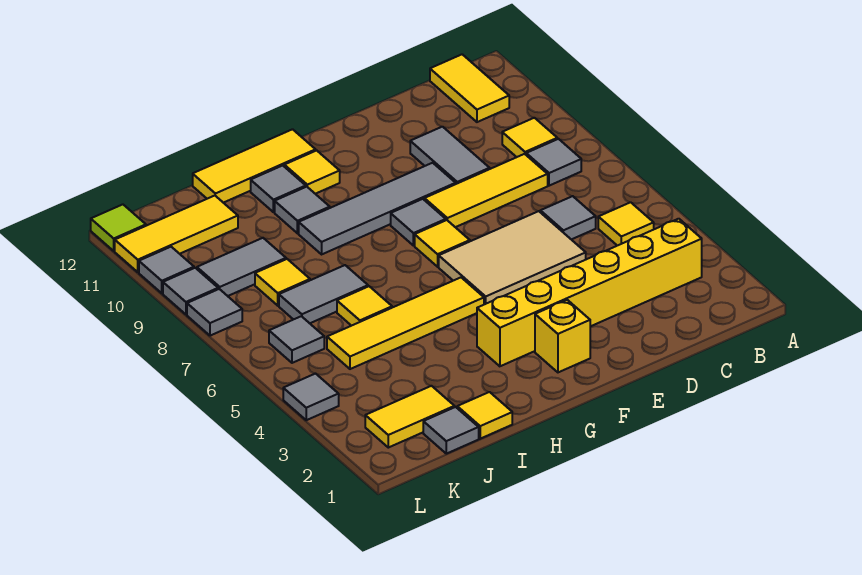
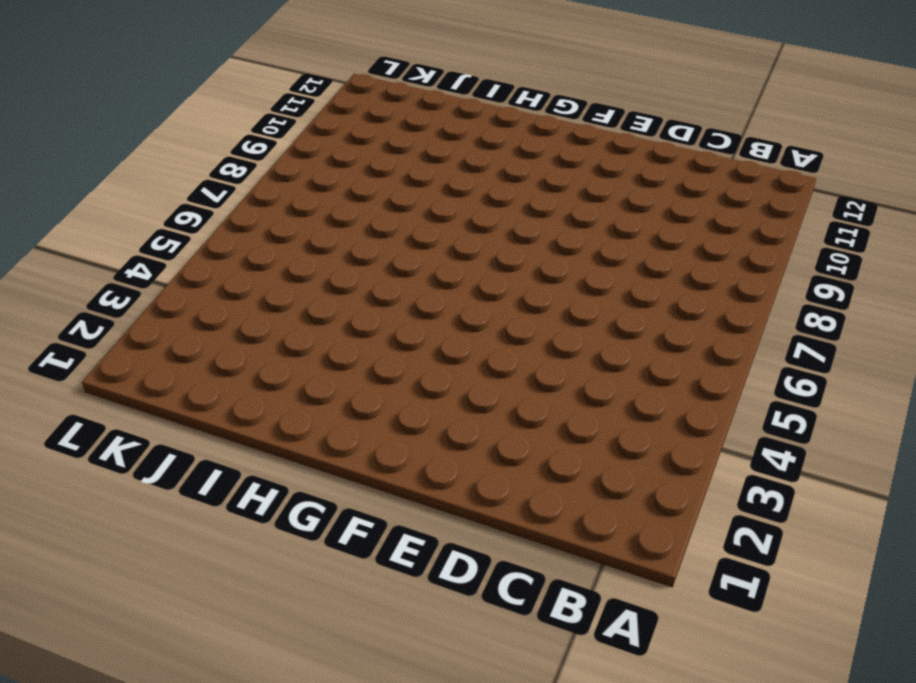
none -> yellow brick B3:G3 level 1
none -> yellow tile B5 level 1
none -> grey tile B8 level 1
none -> yellow tile B9 level 1

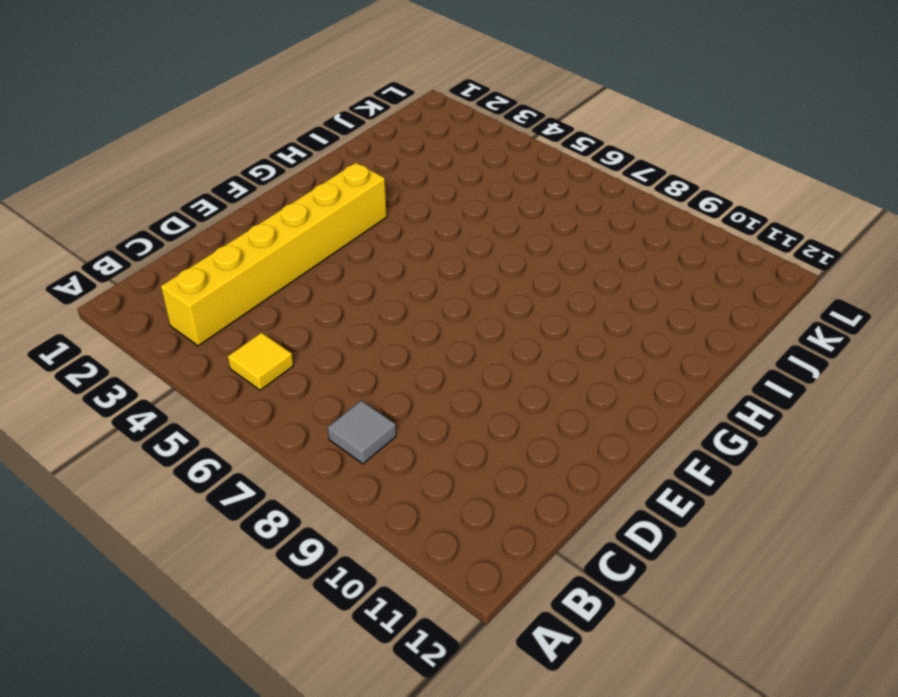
none -> yellow tile B9 level 1
none -> yellow tile B11:B12 level 1
none -> grey tile C6 level 1
none -> yellow tile C8:E8 level 1

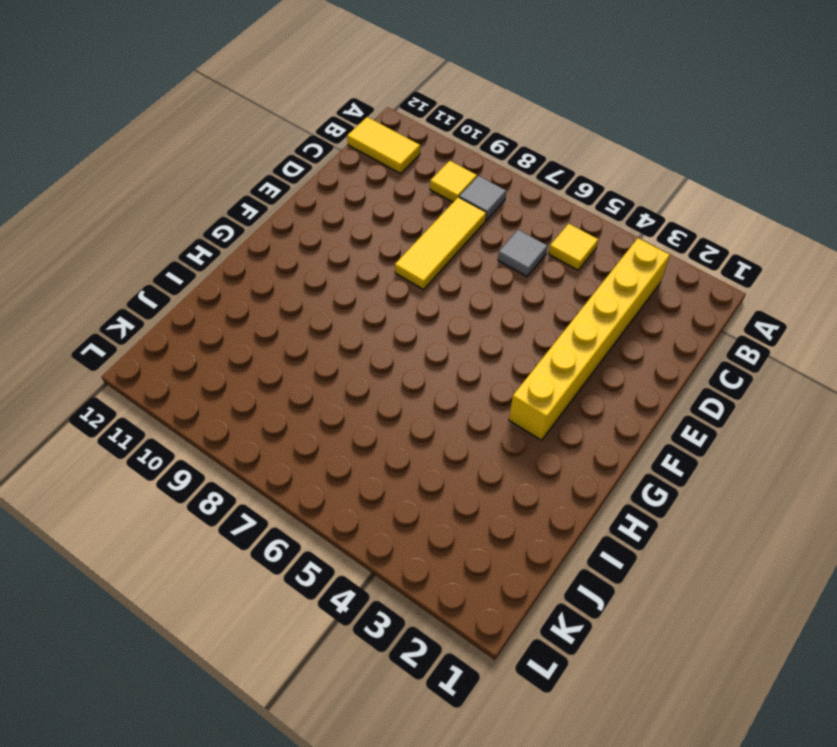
none -> tan tile D5:F6 level 1
none -> grey tile D9:D10 level 1
none -> grey tile E9:H9 level 1
none -> yellow brick F2 level 1

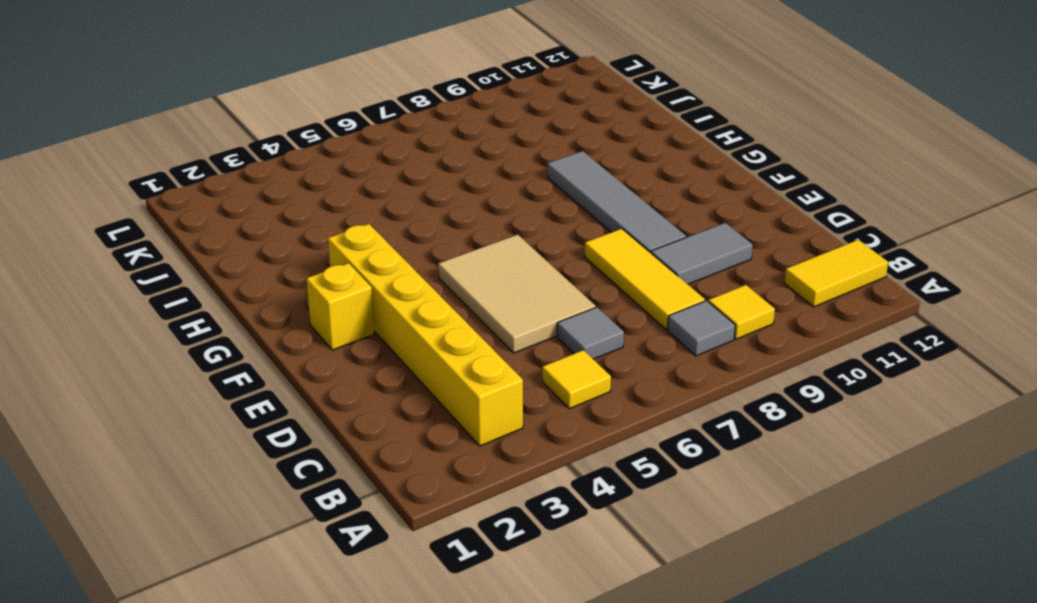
none -> yellow tile F7 level 1
none -> grey tile F8 level 1
none -> yellow tile G5:J5 level 1
none -> yellow tile G11 level 1

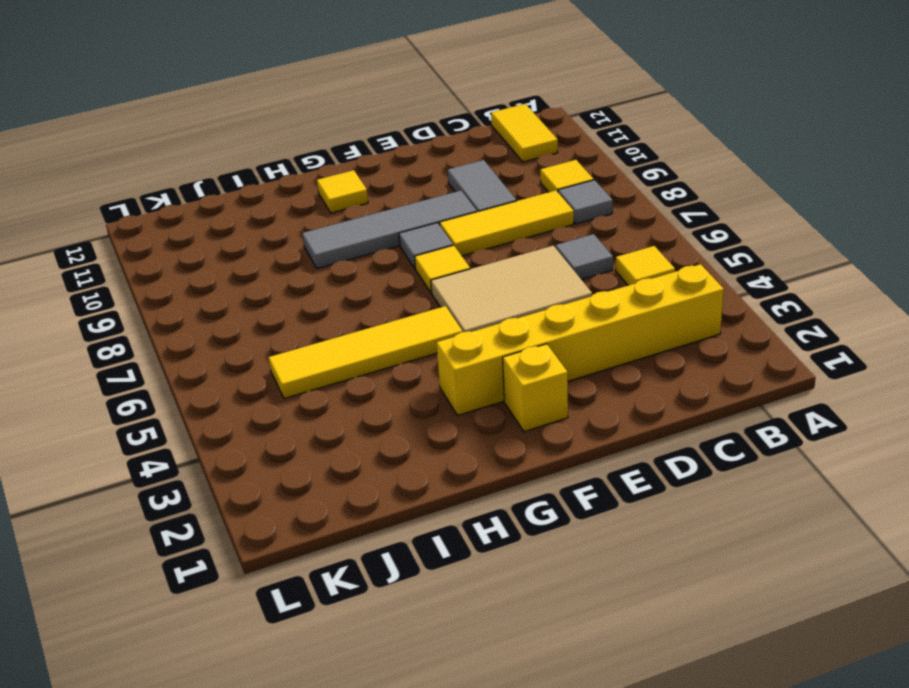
none -> yellow tile G12:I12 level 1
none -> grey tile H10 level 1
none -> grey tile H11 level 1
none -> yellow tile I1 level 1

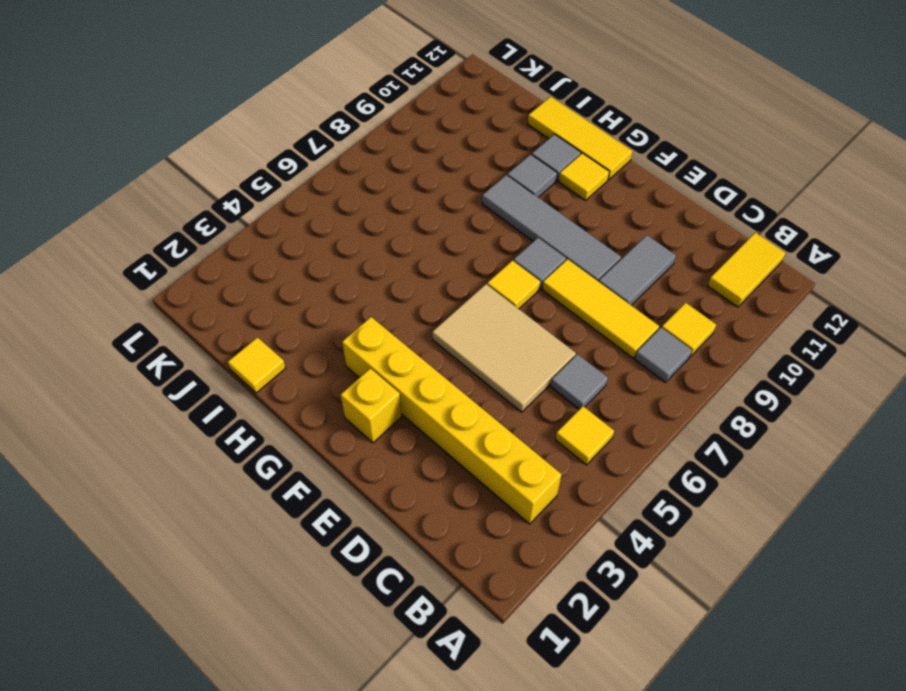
none -> yellow tile G5:J5 level 1
none -> yellow tile I6 level 1
none -> grey tile I7:J7 level 1
none -> grey tile J1 level 1

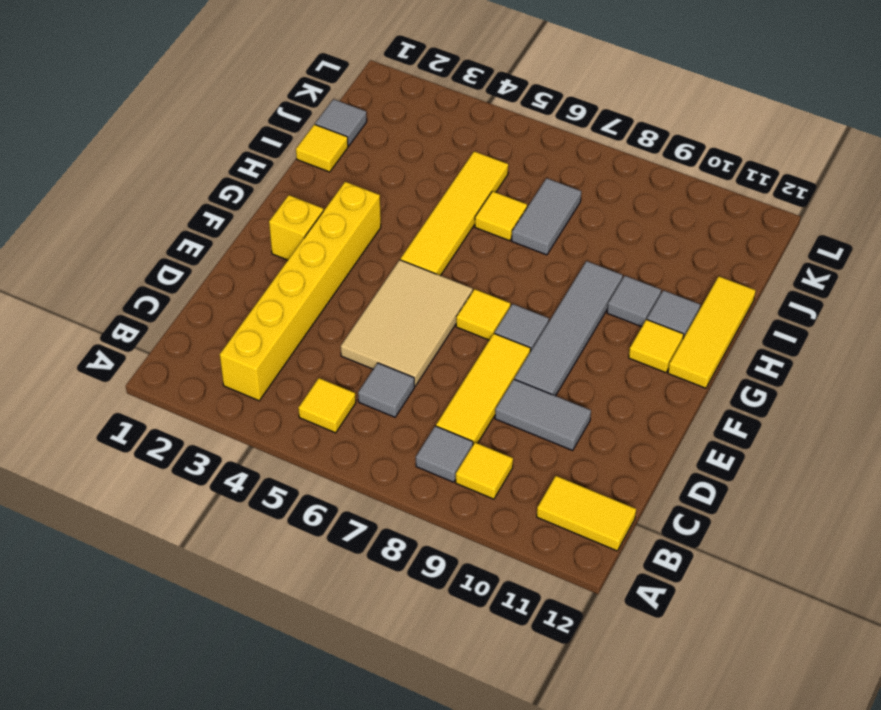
none -> yellow tile J2:K2 level 1
none -> yellow tile J8 level 1
none -> grey tile J9:K9 level 1
none -> yellow tile J11:L11 level 1

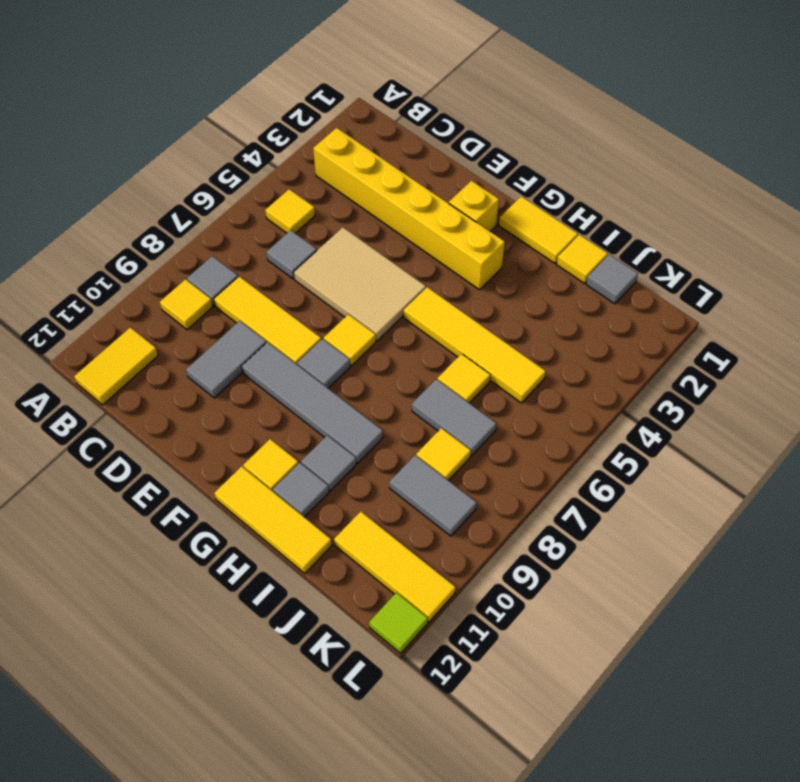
yellow tile G1:H1 level 1 -> yellow tile J2:K2 level 1
none -> grey tile K6 level 1
none -> grey tile L4 level 1
none -> grey tile L8 level 1
none -> grey tile L9 level 1

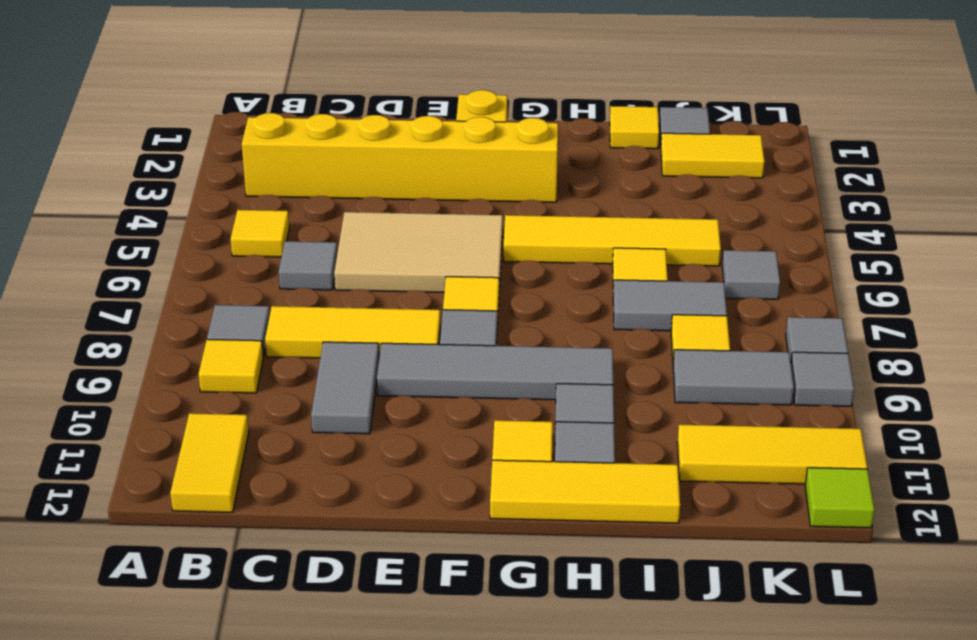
none -> grey tile L4 level 1
none -> grey tile L10 level 1

